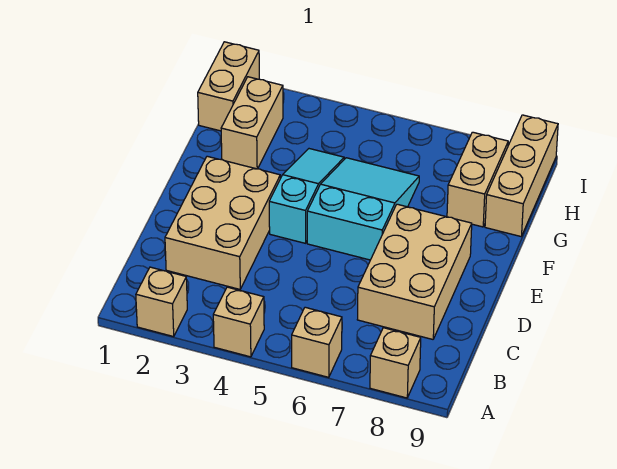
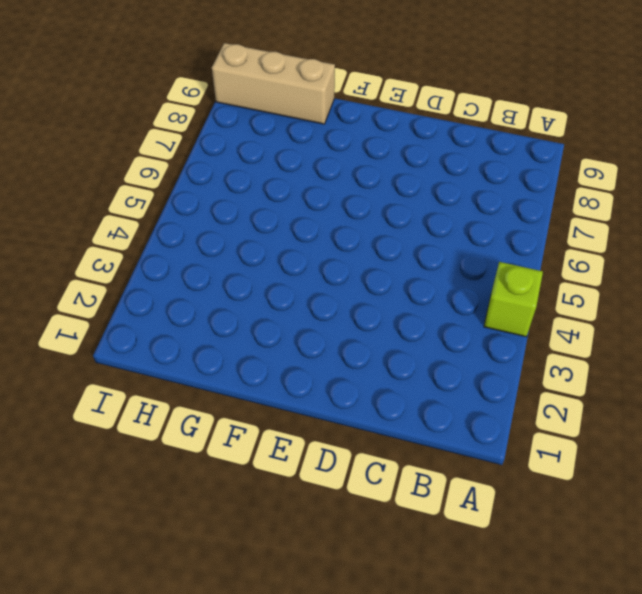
lime brick A4 level 1 -> tan brick A4 level 1
none -> tan brick A2 level 1
none -> tan brick A6 level 1
none -> tan brick A8 level 1

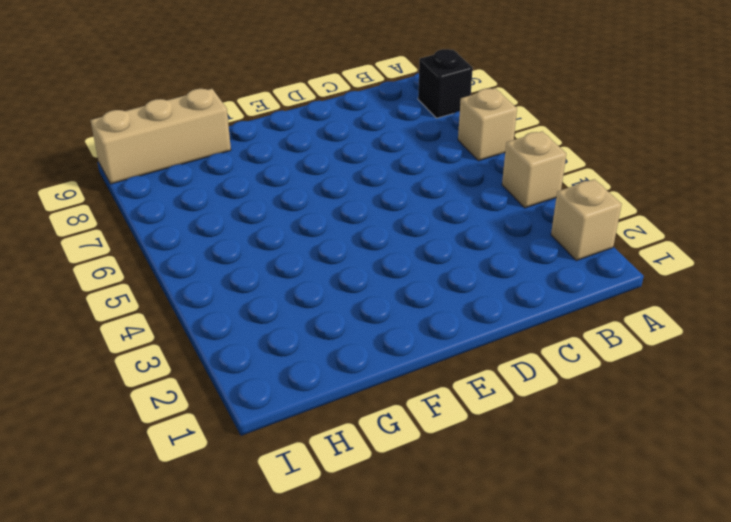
black brick A8 level 1 -> tan brick A8 level 1
none -> tan brick C2:E3 level 1
none -> tan brick C7:E8 level 1
none -> cyan slope E4:G4 level 1 top E

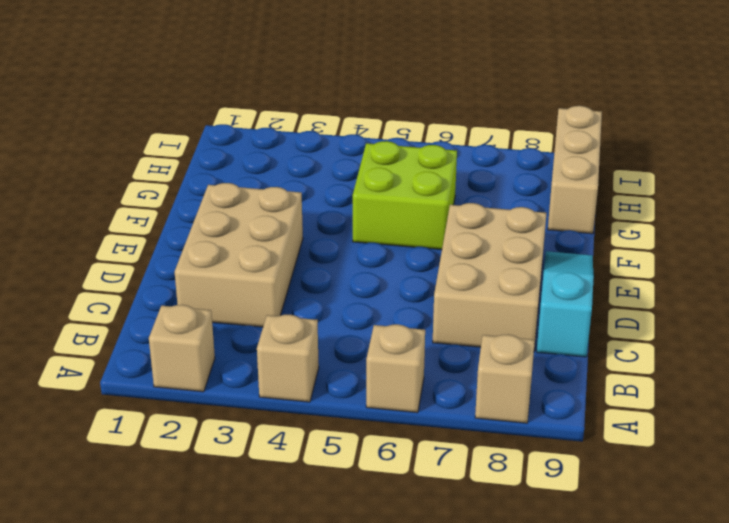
cyan slope C9:E9 level 1 top C -> cyan slope E4:G4 level 1 top E
lime brick F5:G6 level 1 -> cyan slope E5:G6 level 1 top E
none -> tan brick G2:H2 level 1
none -> tan brick G8:H8 level 1
none -> tan brick H1:I1 level 1

